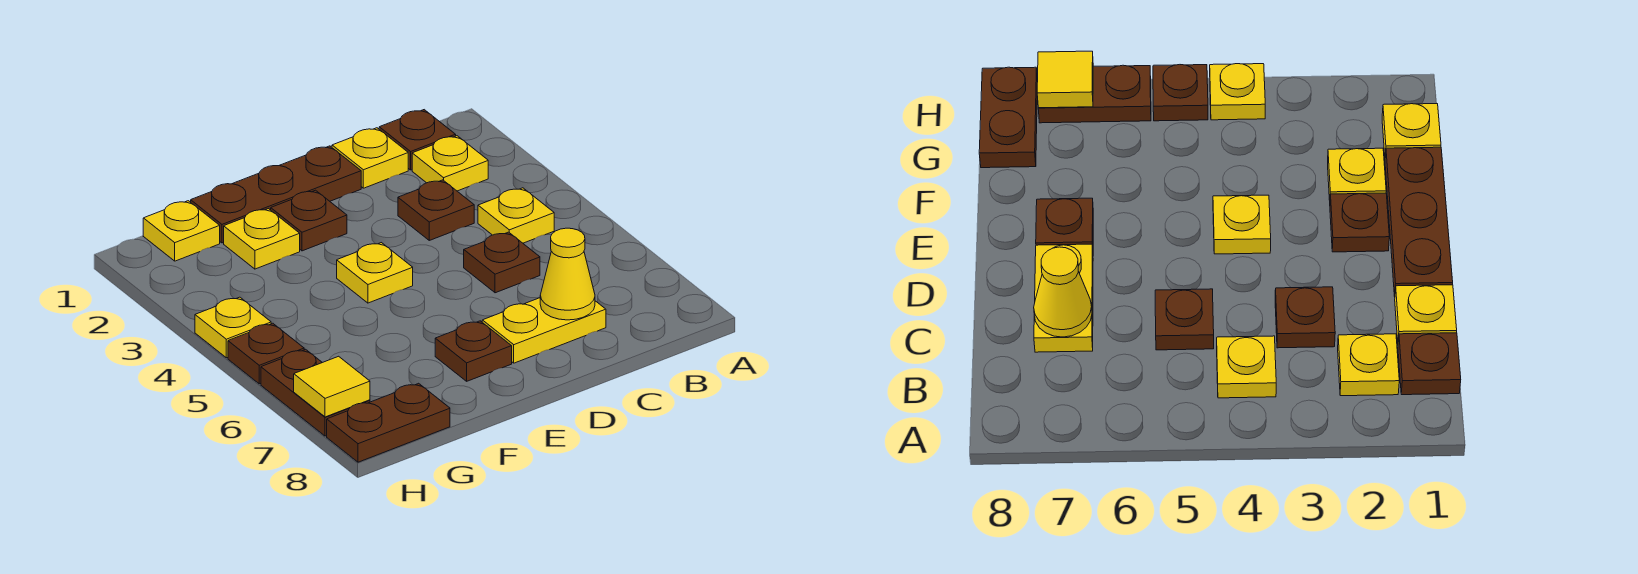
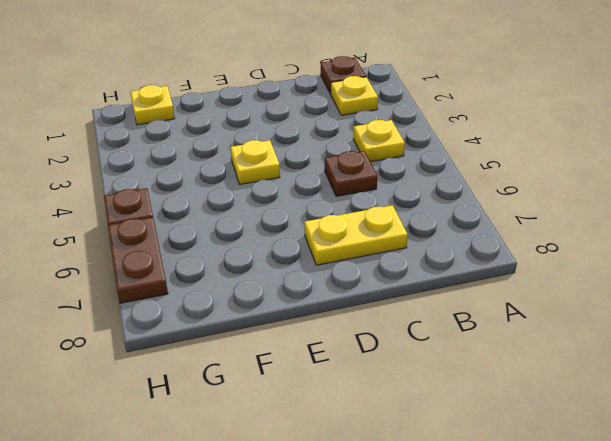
none -> yellow plate C1 level 1
none -> brown plate C3 level 1
none -> brown plate D1:F1 level 1

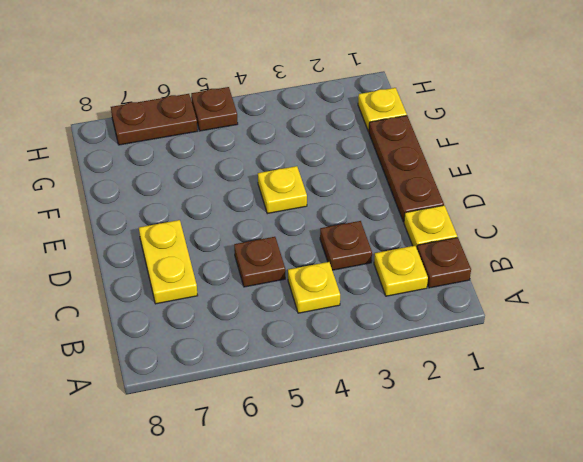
none -> brown plate E2 level 1
none -> brown plate E7 level 1
none -> yellow plate F2 level 1

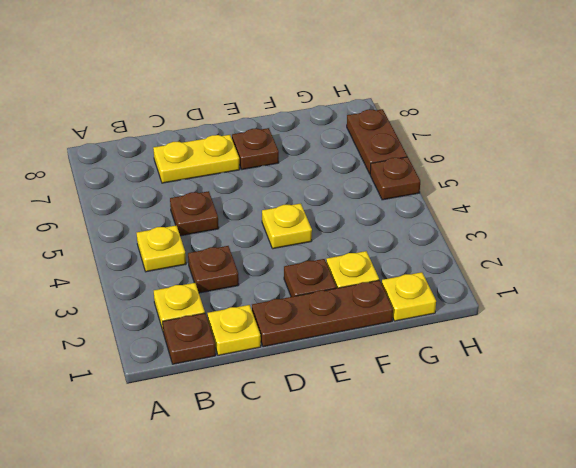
none -> brown plate G8:H8 level 1
none -> yellow plate H4 level 1
none -> yellow cone C7 level 2

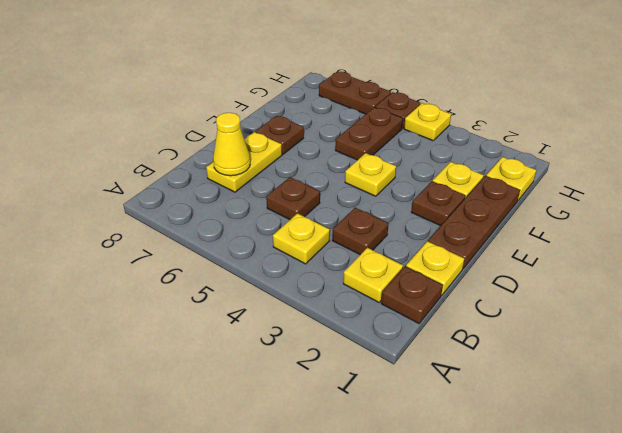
brown plate F5:G5 level 1 -> brown plate G8:H8 level 1
none -> yellow tile H7 level 2

